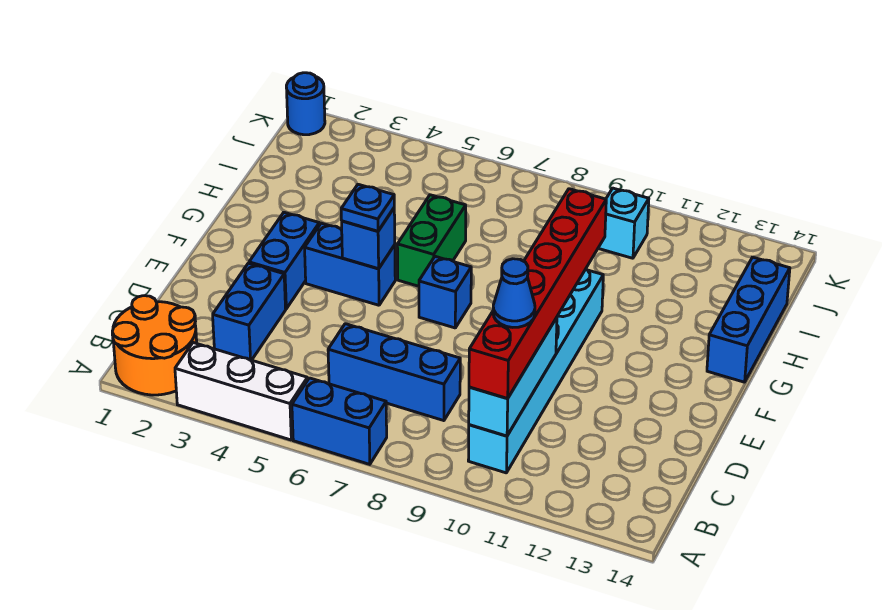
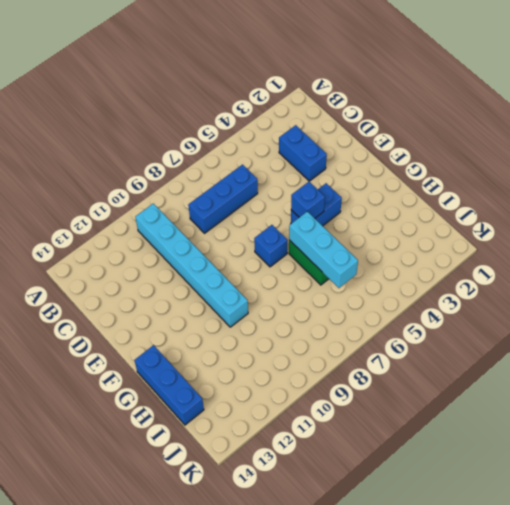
cyan brick G6:I6 level 2 -> cyan brick B10:D10 level 2
none -> orange round brick A1:B2 level 1
none -> white brick A3:A5 level 1
none -> blue brick A6:A7 level 1

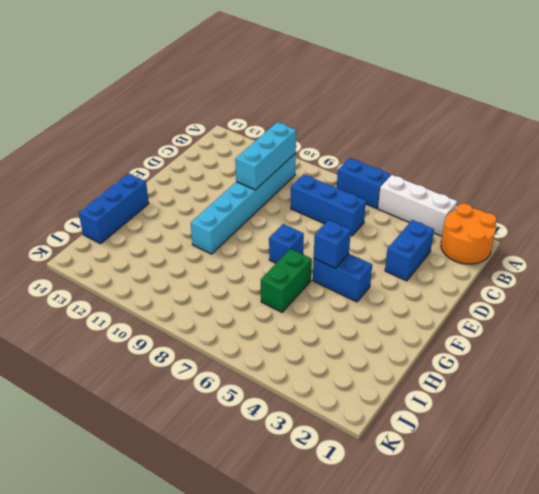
none -> blue brick E3:F3 level 1
none -> cyan brick J10 level 1
none -> blue round brick K1 level 1

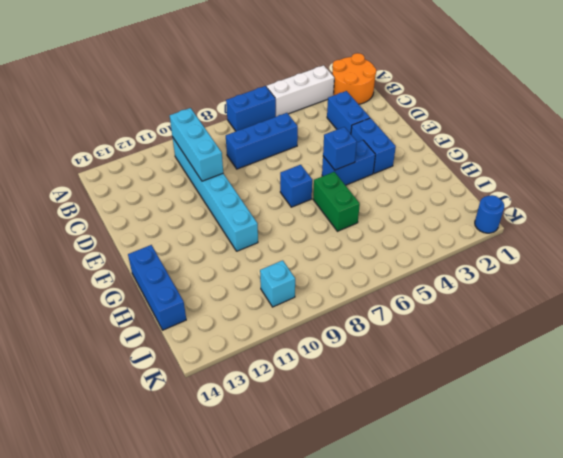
none -> red brick B10:G10 level 3
none -> blue plate F5 level 3
none -> blue cone C10 level 4

